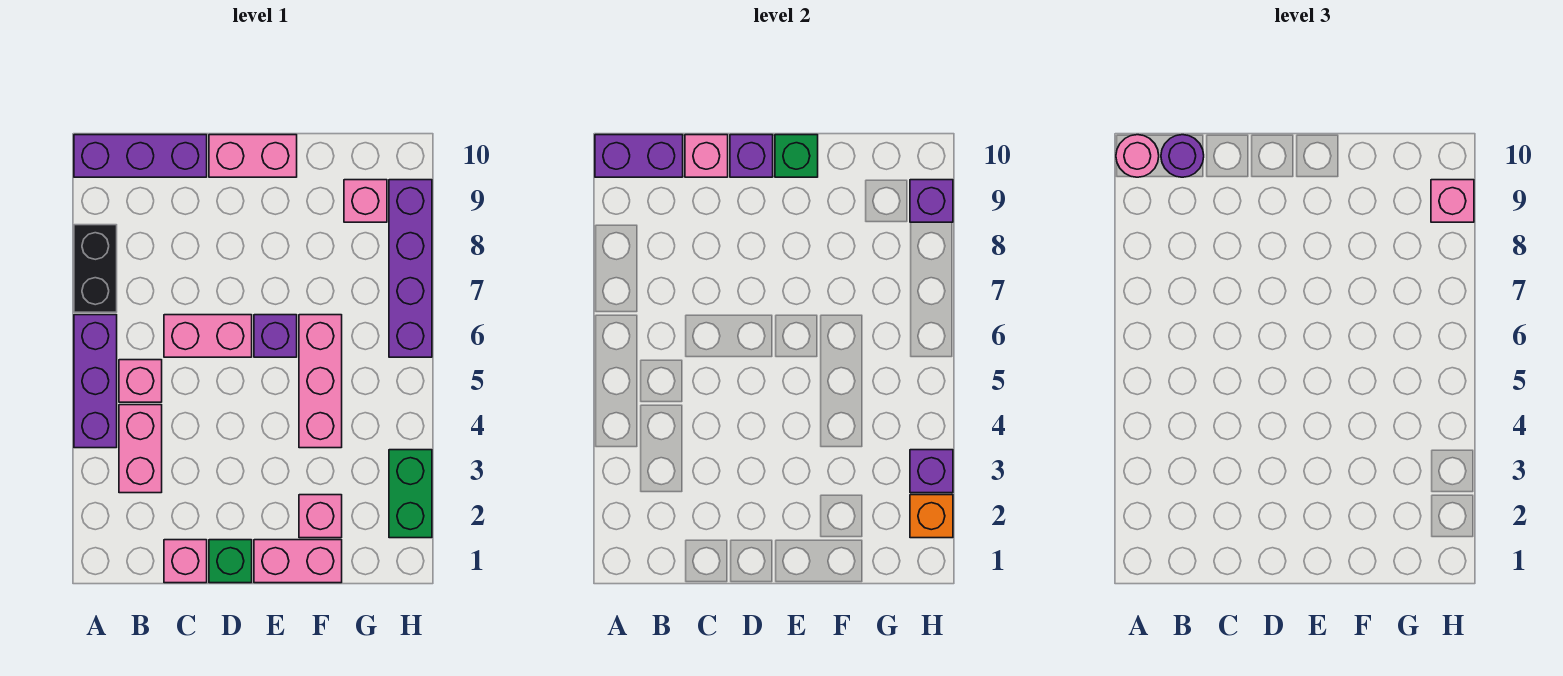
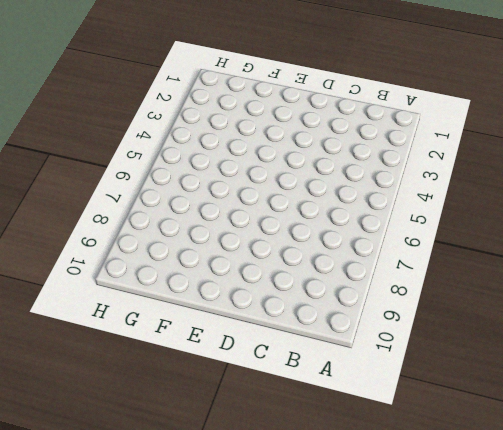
none -> purple brick A4:A6 level 1
none -> black brick A7:A8 level 1
none -> purple brick A10:C10 level 1

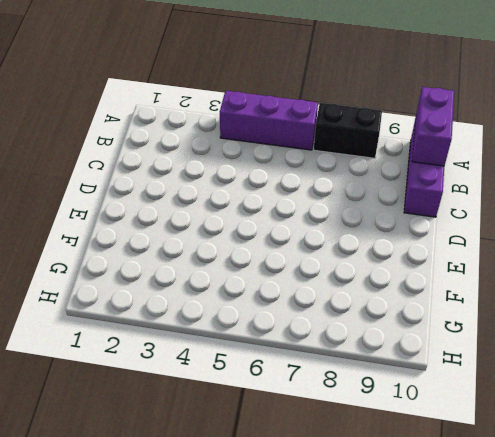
none -> pink brick B3:B4 level 1
none -> pink brick B5 level 1
none -> pink brick C1 level 1

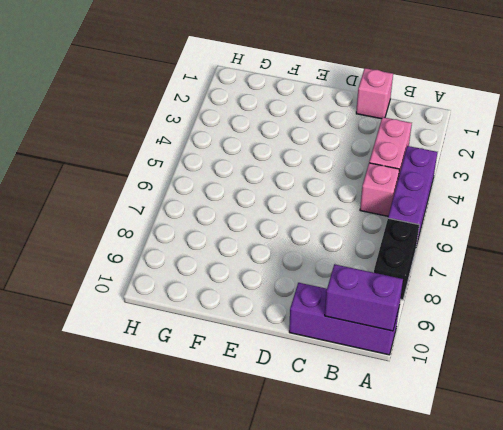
none -> pink brick C6:D6 level 1
none -> green brick D1 level 1
none -> pink brick D10:E10 level 1

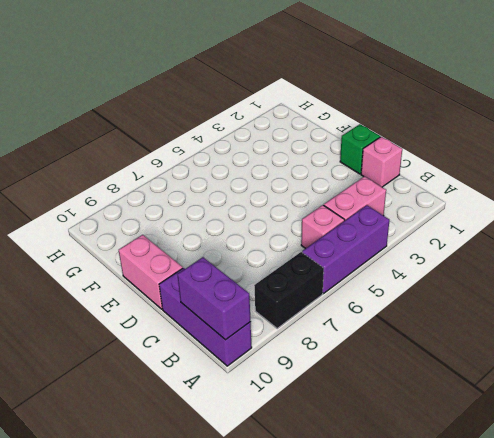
none -> pink brick C6:D6 level 1
none -> pink brick E1:F1 level 1
none -> purple brick E6 level 1

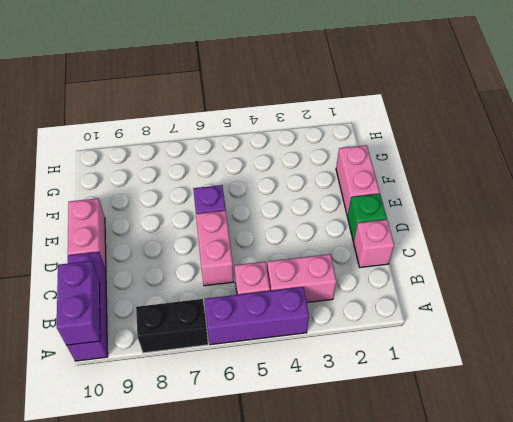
none -> pink brick F2 level 1
none -> pink brick F4:F6 level 1
none -> pink brick G9 level 1

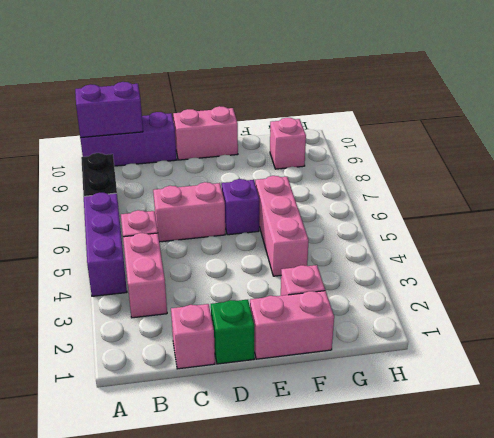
none -> green brick H2:H3 level 1
none -> purple brick H6:H9 level 1
none -> pink brick C10 level 2

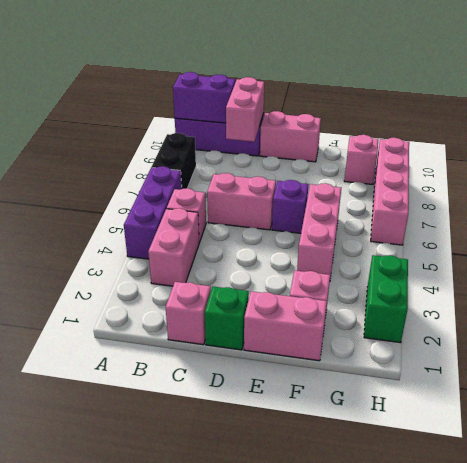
pink brick C9:C10 level 2 -> pink brick C10 level 2
pink brick H6:H9 level 1 -> purple brick H6:H9 level 1
none -> purple brick D10 level 2
none -> green brick E10 level 2
none -> orange brick H2 level 2

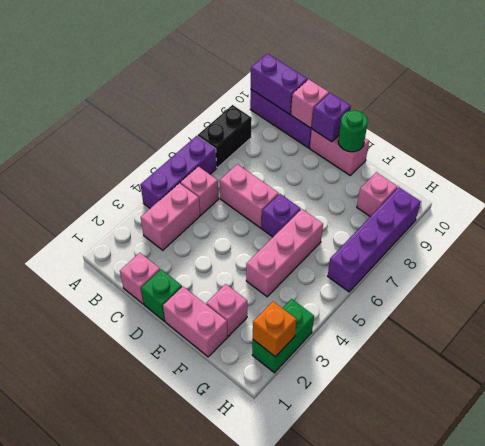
green round brick E10 level 2 -> green brick E10 level 2
none -> purple brick H3 level 2
none -> purple brick H9 level 2
none -> pink round brick A10 level 3

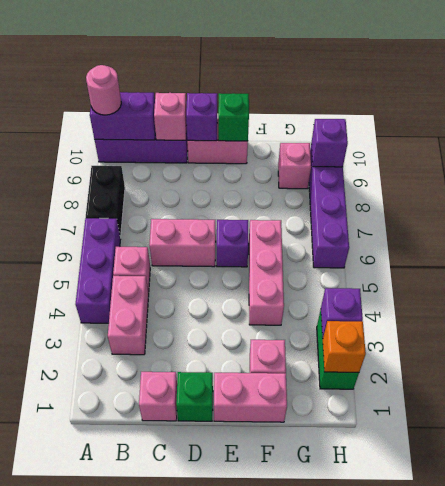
none -> purple round brick B10 level 3
none -> pink brick H9 level 3

